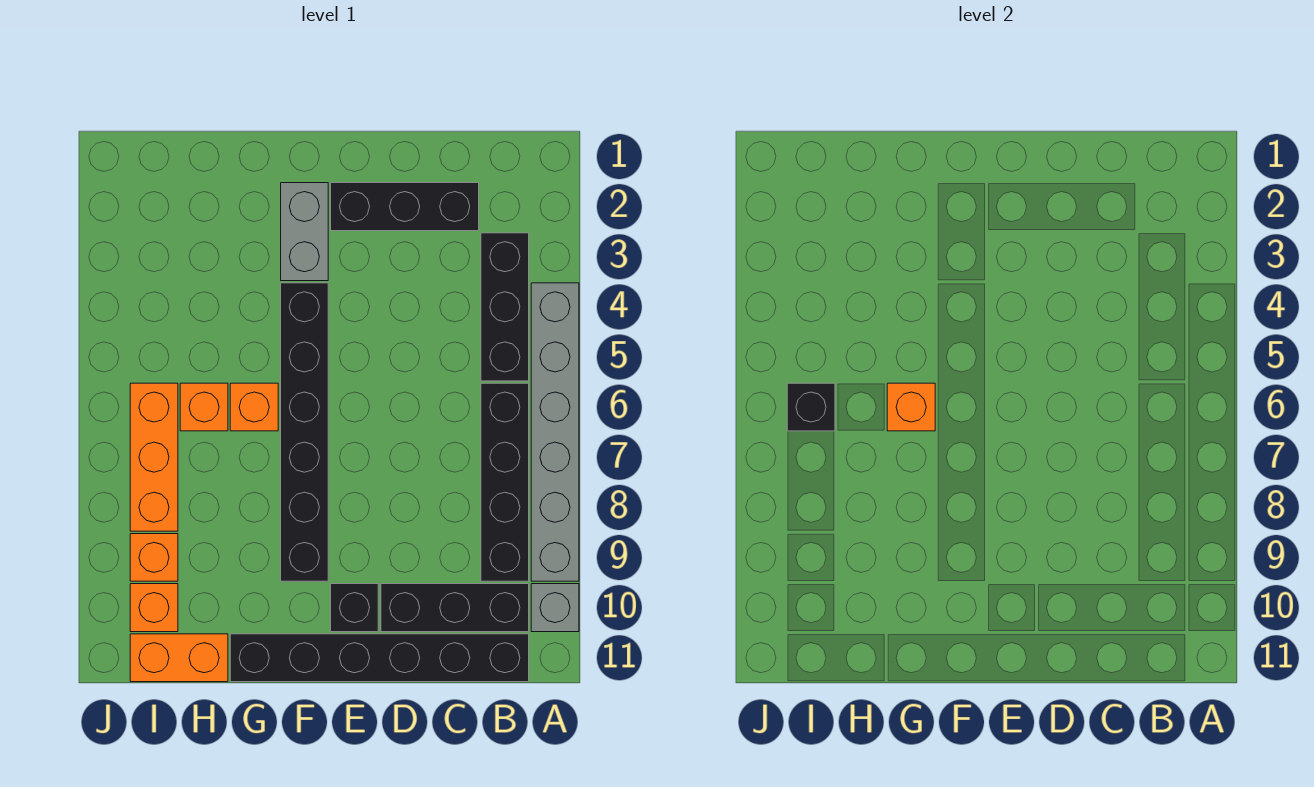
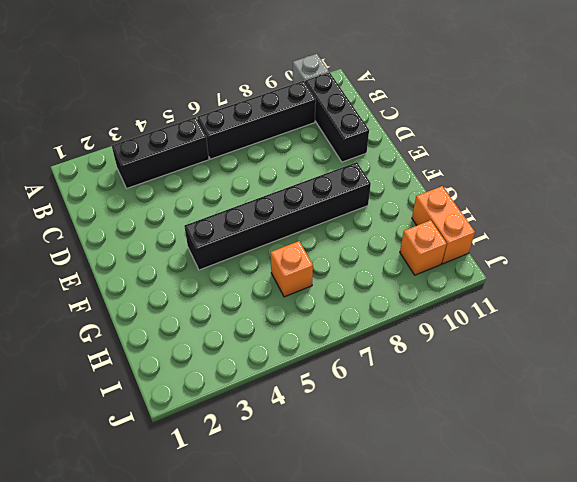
none -> grey brick A4:A9 level 1
none -> black brick B11:G11 level 1
none -> black brick C2:E2 level 1

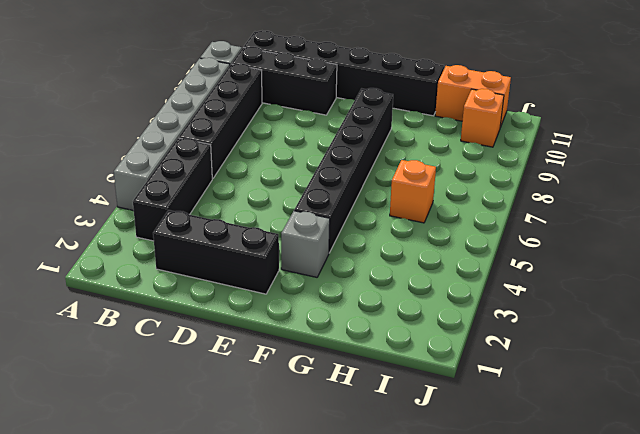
grey brick F3 level 1 -> grey brick F2:F3 level 1
none -> black brick E10 level 1
none -> orange brick G6 level 1
none -> orange brick I6:I8 level 1

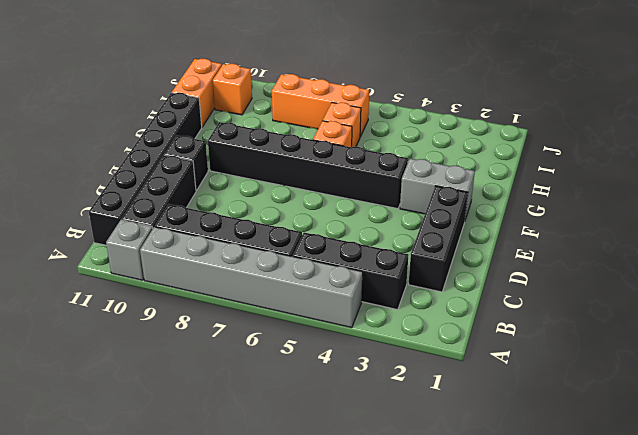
none -> orange brick I9 level 1
none -> orange brick G6 level 2
none -> black brick I6 level 2

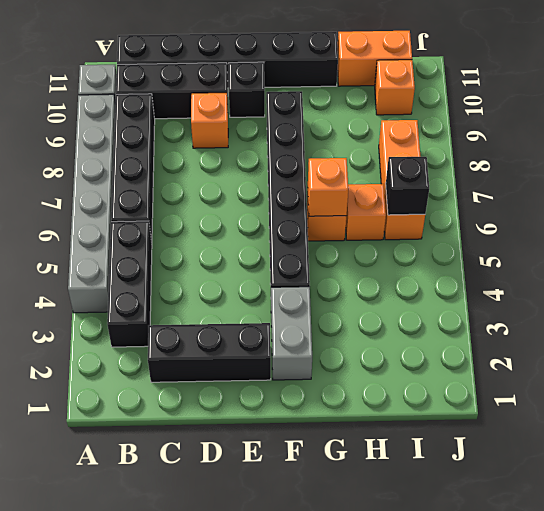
orange brick D9 level 1 -> orange brick I9 level 1

